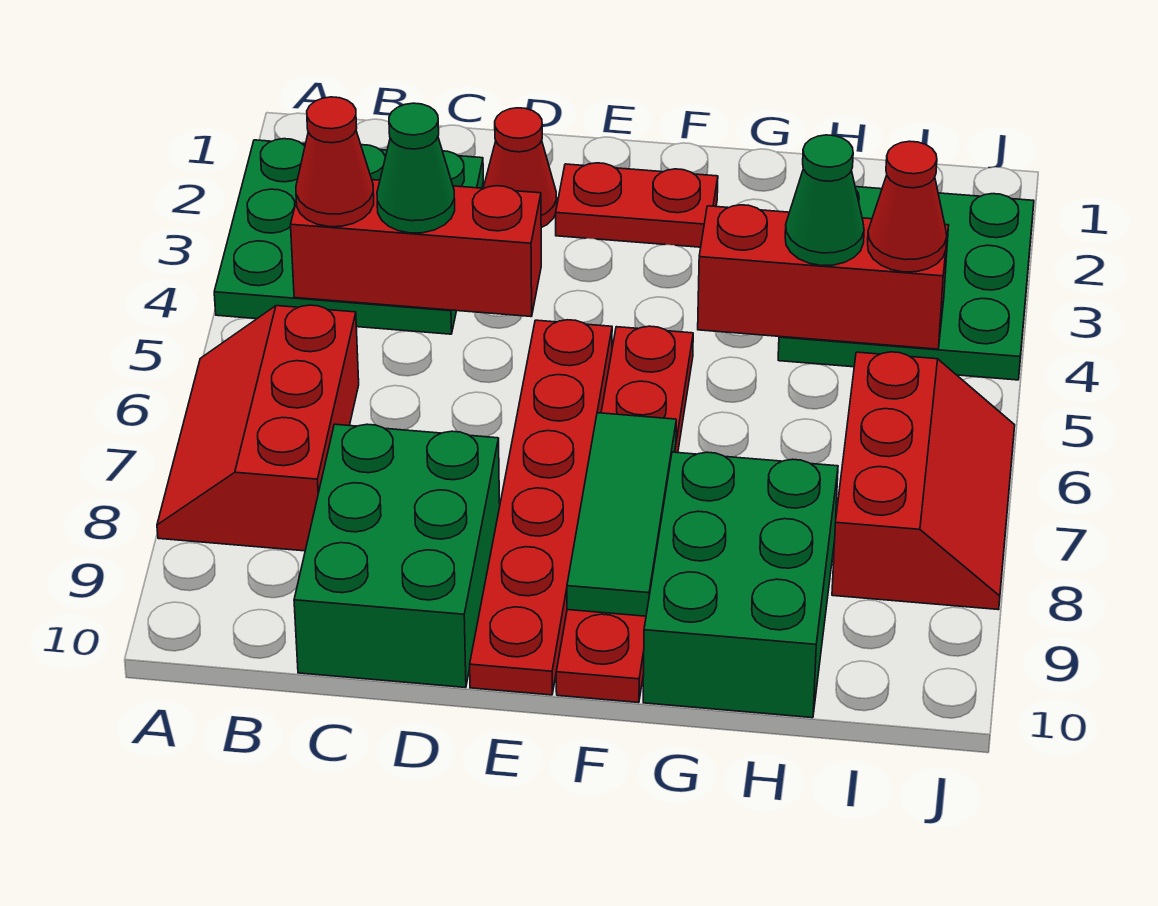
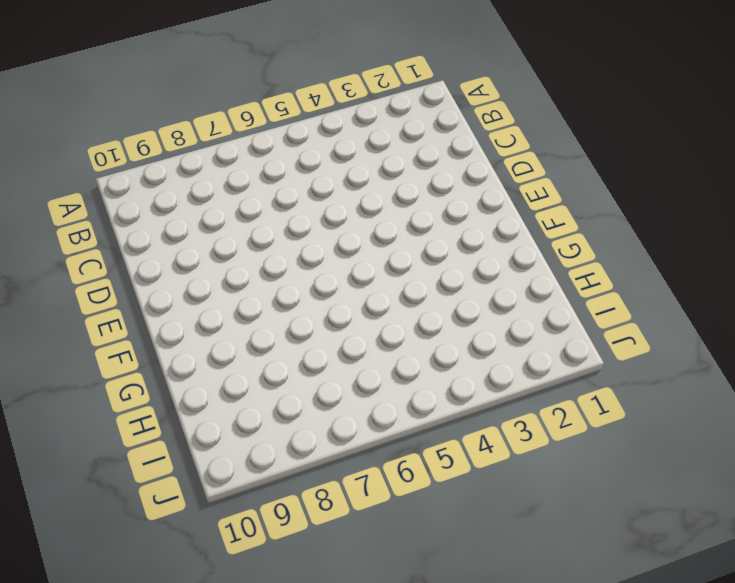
none -> green plate A2:C4 level 1
none -> red slope A6:B8 level 1 top B
none -> green brick C8:D10 level 1

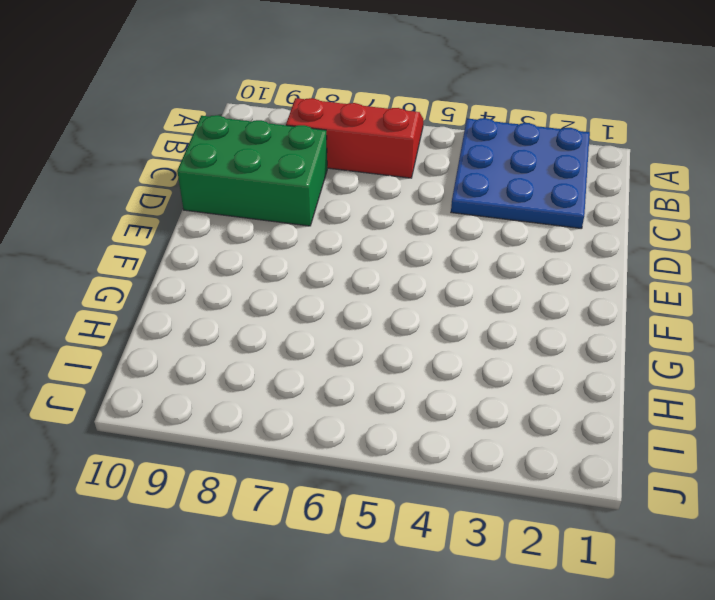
blue plate A2:C4 level 1 -> green plate A2:C4 level 1
none -> red cone D2 level 1
none -> red plate E2:F2 level 1
none -> red plate E5:E10 level 1

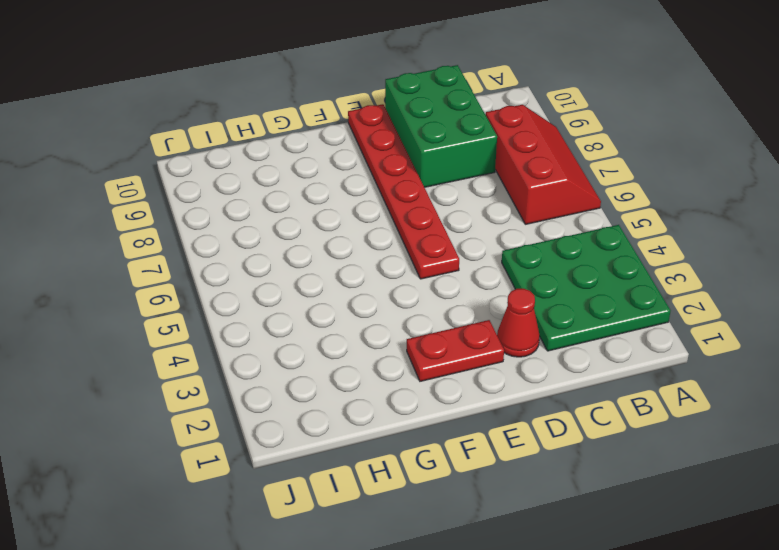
none -> red plate F5:F10 level 1
none -> green brick G8:H10 level 1
none -> green plate H2:J4 level 1

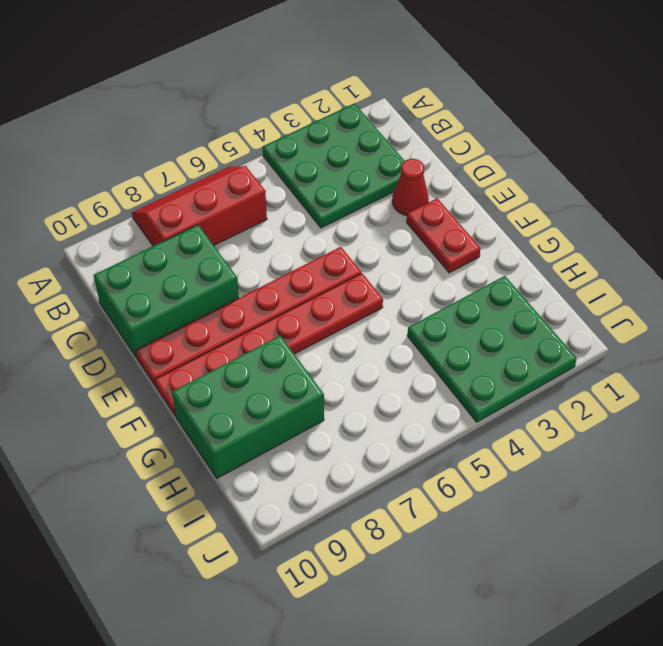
none -> red slope I6:J8 level 1 top I
none -> red brick B4:D4 level 2
none -> green tile F7:F9 level 2

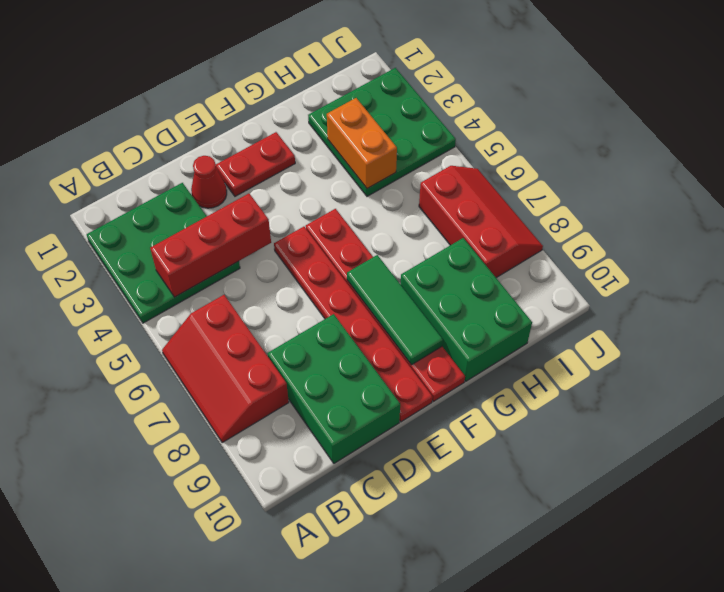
orange brick H3:H4 level 2 -> red brick G4:I4 level 2
none -> red cone B4 level 3
none -> green cone C4 level 3
none -> green cone H4 level 3

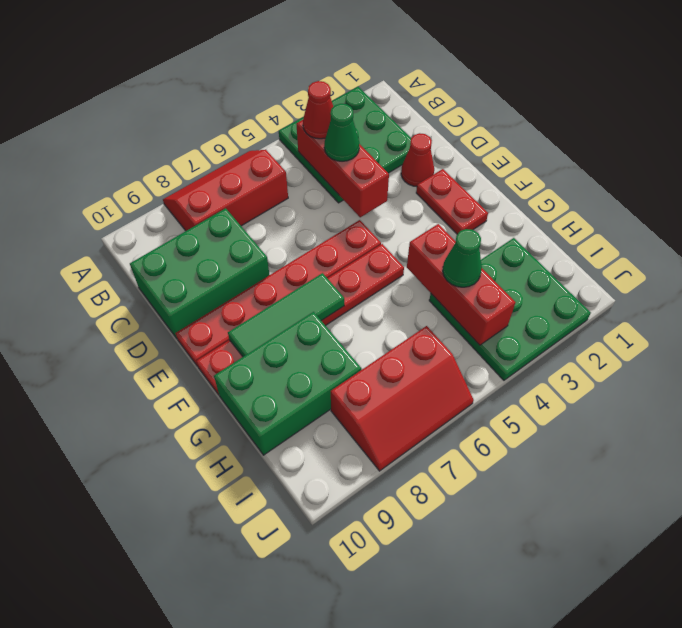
none -> red cone I4 level 3

